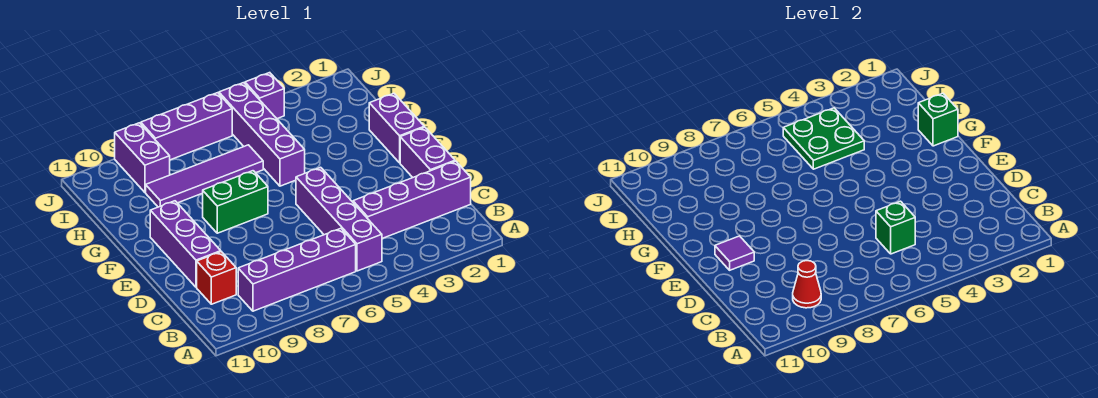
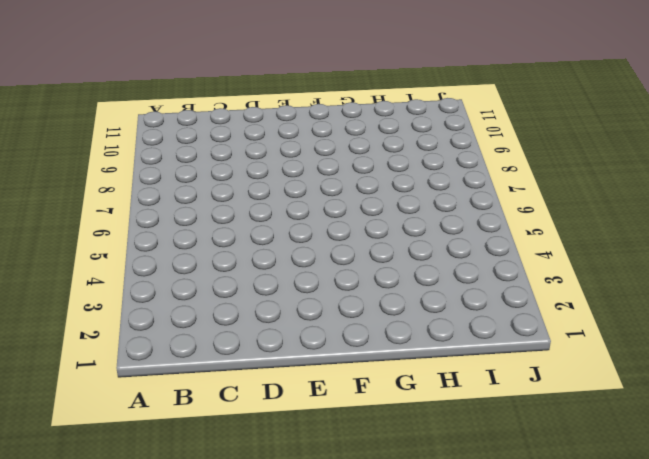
none -> purple brick B5:E5 level 1
none -> purple brick B6:B9 level 1
none -> purple brick C1:C4 level 1

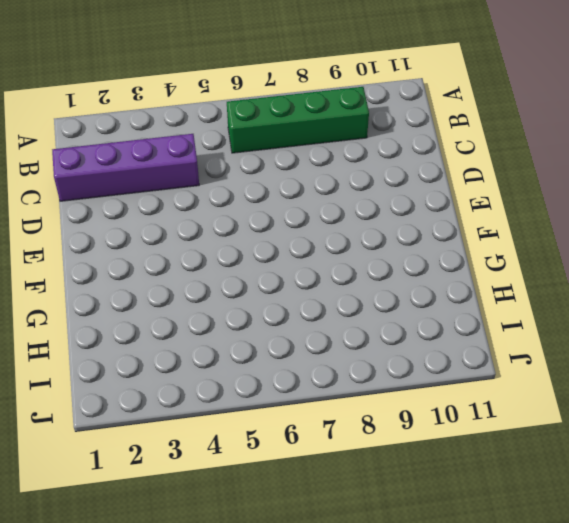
green brick B6:B9 level 1 -> purple brick B6:B9 level 1
none -> purple brick B5:E5 level 1
none -> red brick C10 level 1
none -> purple brick D1:E1 level 1

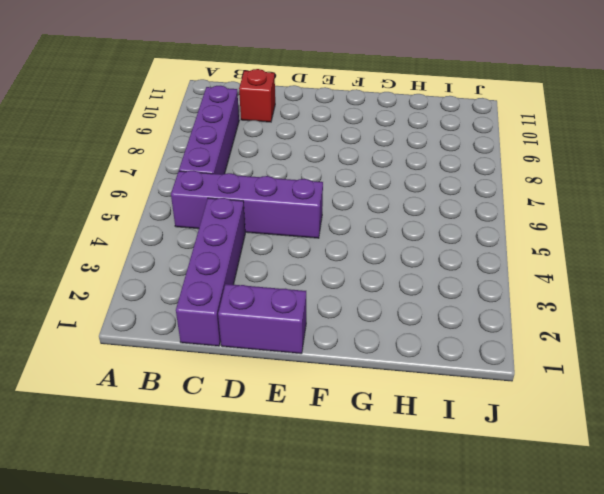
none -> purple brick D10:F10 level 1
none -> purple brick F1:G1 level 1
none -> green brick F7:F8 level 1

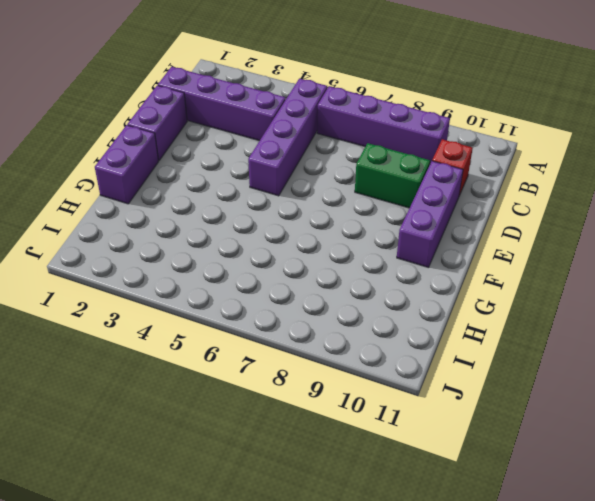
green brick D8:D9 level 1 -> green brick F7:F8 level 1
none -> purple brick G5:J5 level 1
none -> purple tile H6:H9 level 1
none -> purple brick I9:J9 level 1

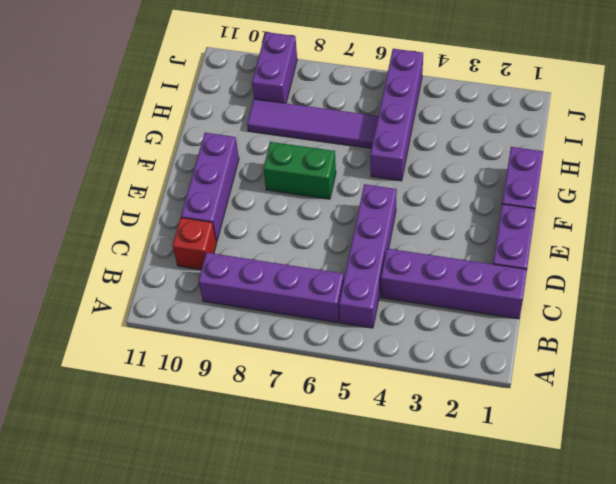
none -> purple brick J4 level 1
none -> purple brick J6:J8 level 1
none -> red cone B9 level 2

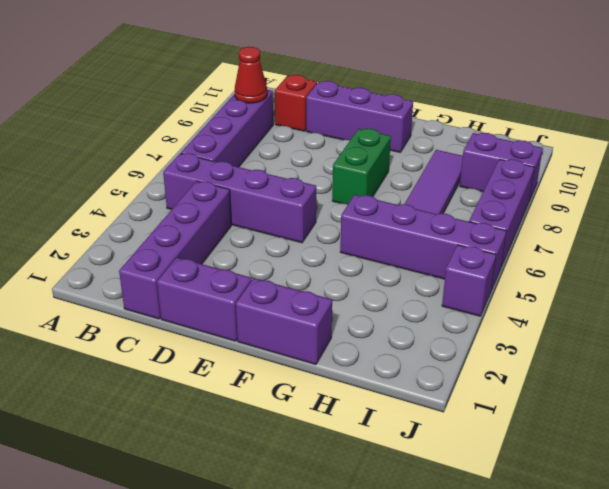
none -> green brick C5 level 2
none -> purple tile E10 level 2
none -> green brick G1 level 2

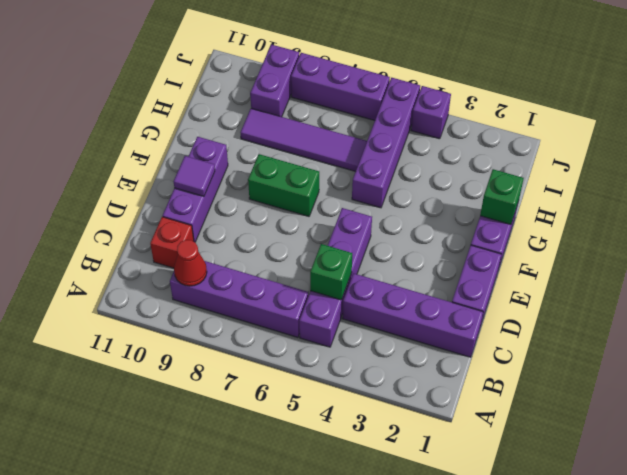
none -> green plate H4:I5 level 2

